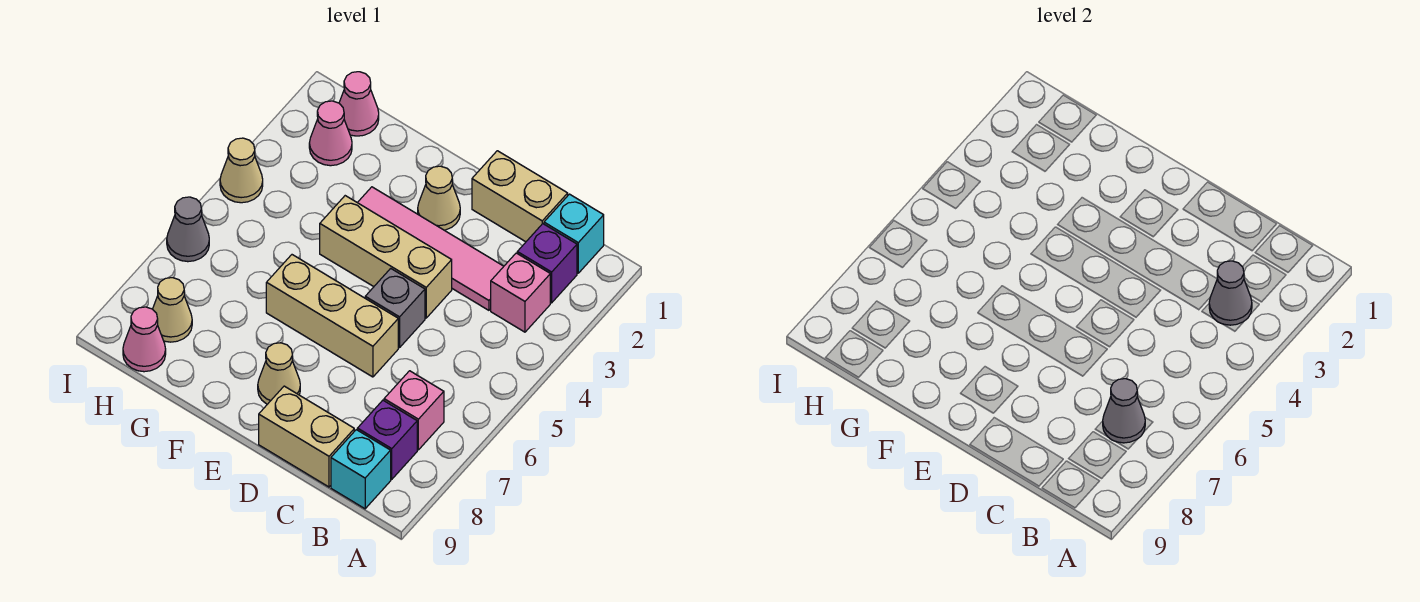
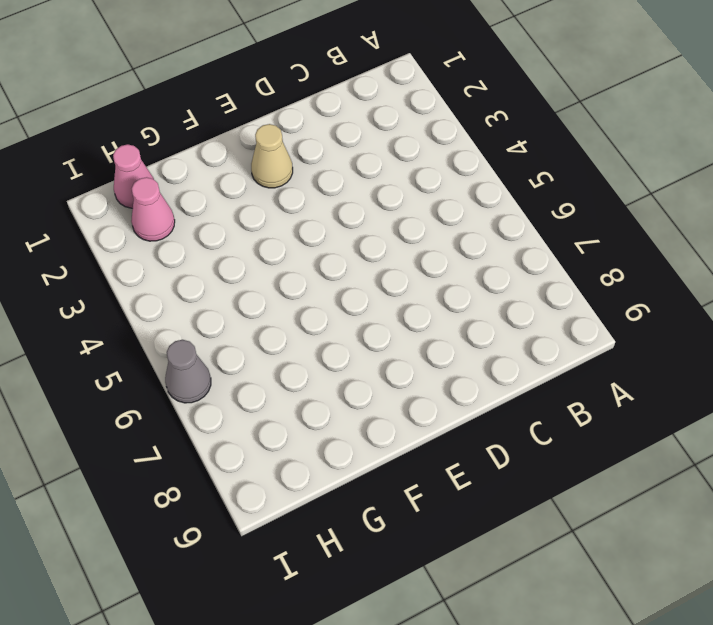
none -> cyan brick B1 level 1
none -> purple brick B2 level 1
none -> pink brick B3 level 1

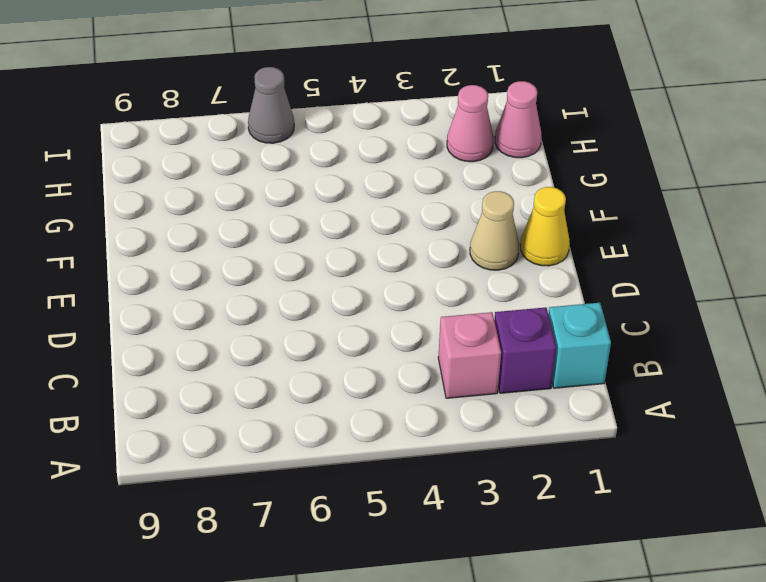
yellow cone E1 level 1 -> none
none -> pink brick B7 level 1
none -> purple brick B8 level 1
none -> cyan brick B9 level 1

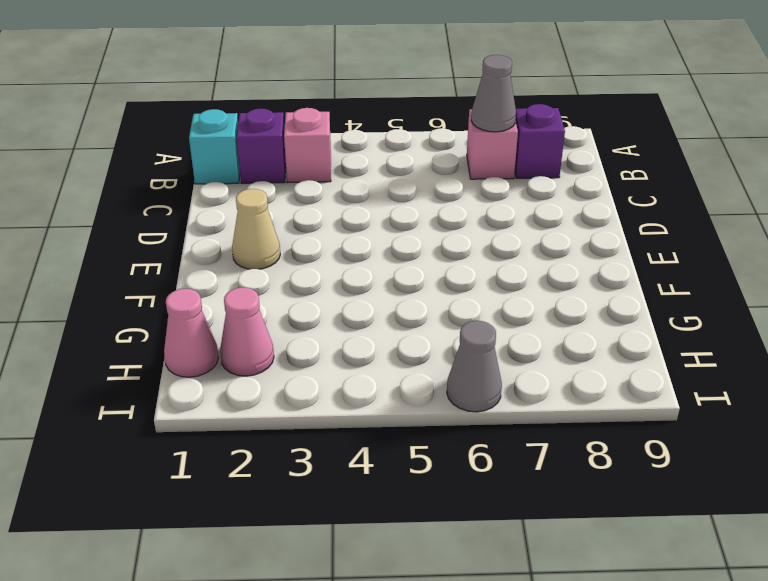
none -> cyan brick B9 level 1
none -> tan brick C1:D1 level 1
none -> pink tile C3:F3 level 1

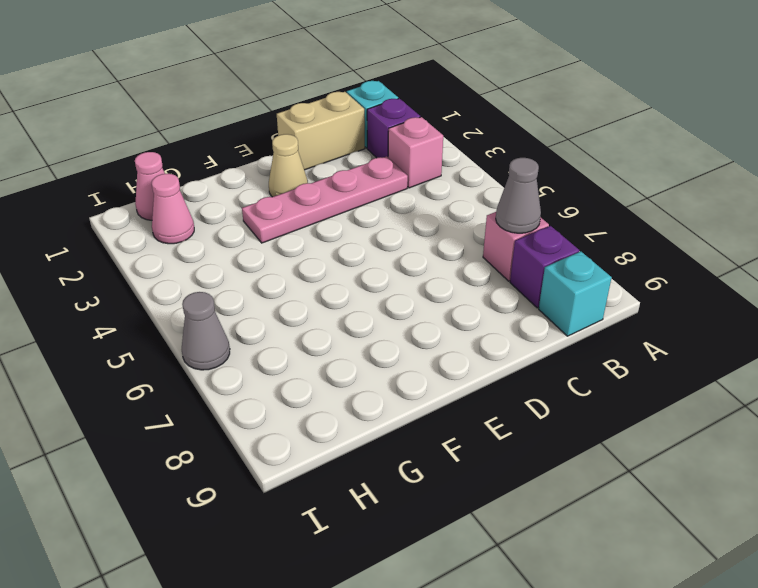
pink plate C3:F3 level 1 -> pink tile C3:F3 level 1
none -> tan brick C9:D9 level 1
none -> tan brick D4:F4 level 1
none -> grey brick D5 level 1

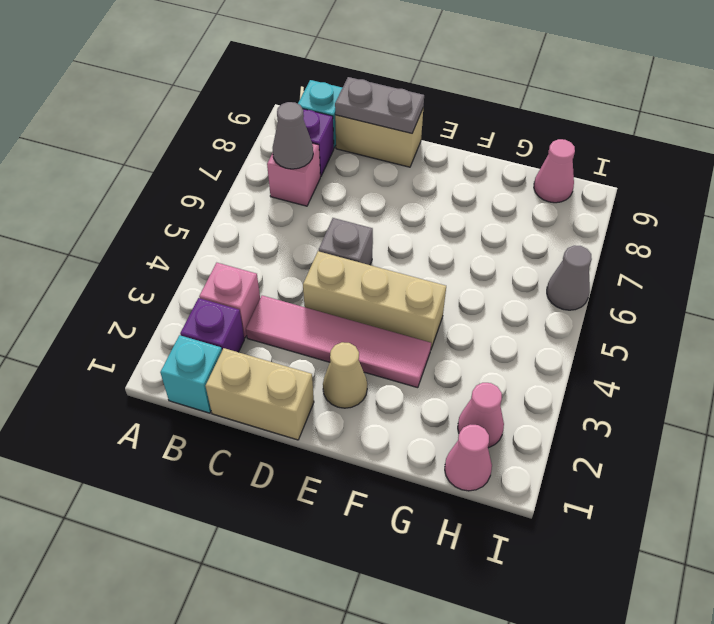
grey plate C9:D9 level 2 -> none
none -> tan brick D6:F6 level 1
none -> tan cone E8 level 1
none -> tan cone H8 level 1

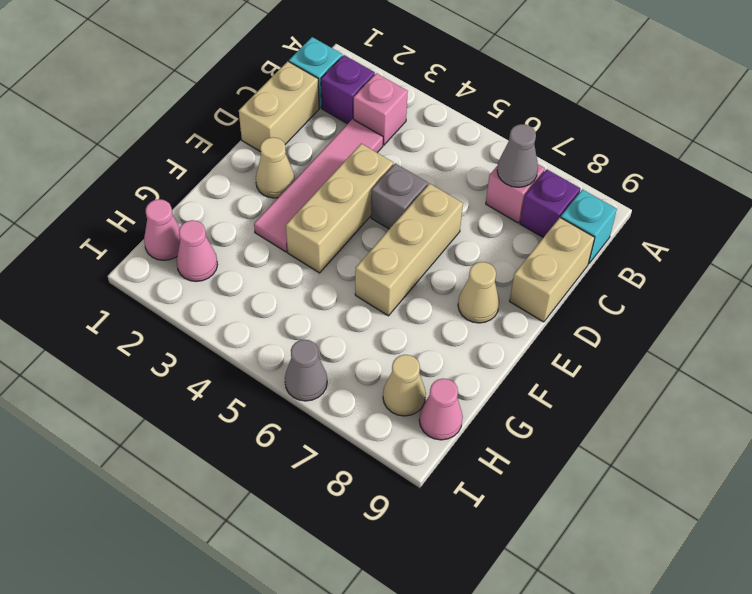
none -> tan cone I4 level 1
none -> grey cone B3 level 2

